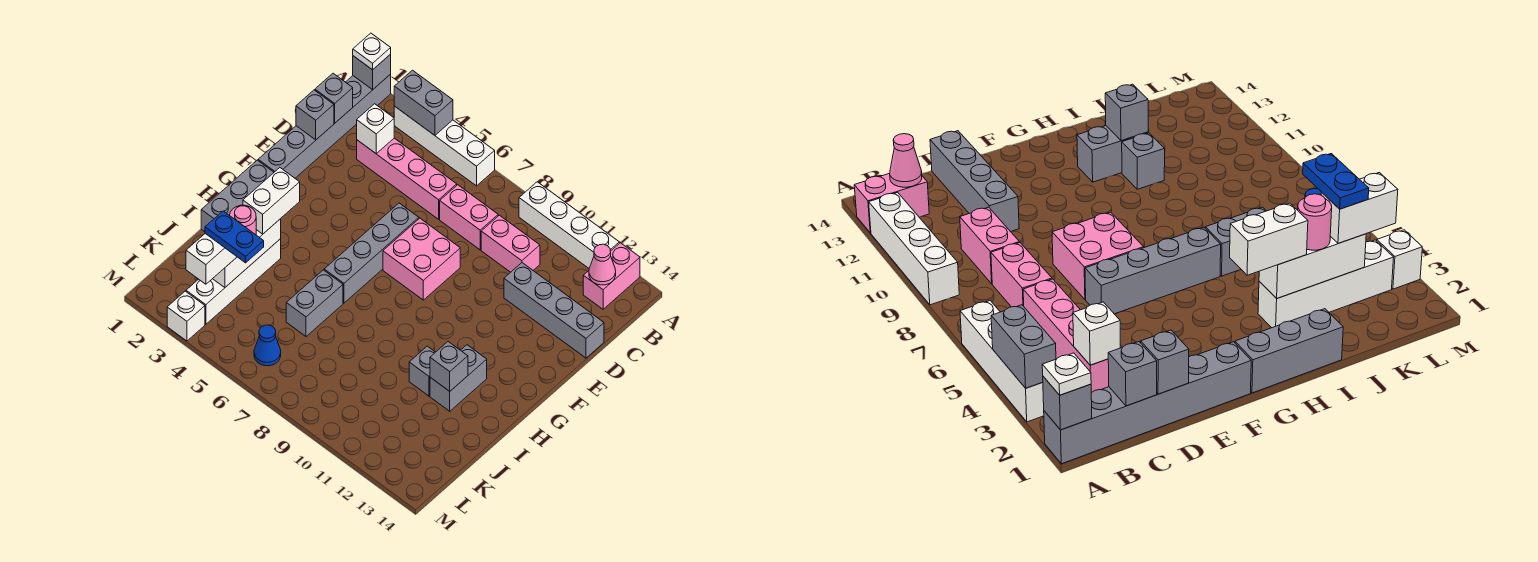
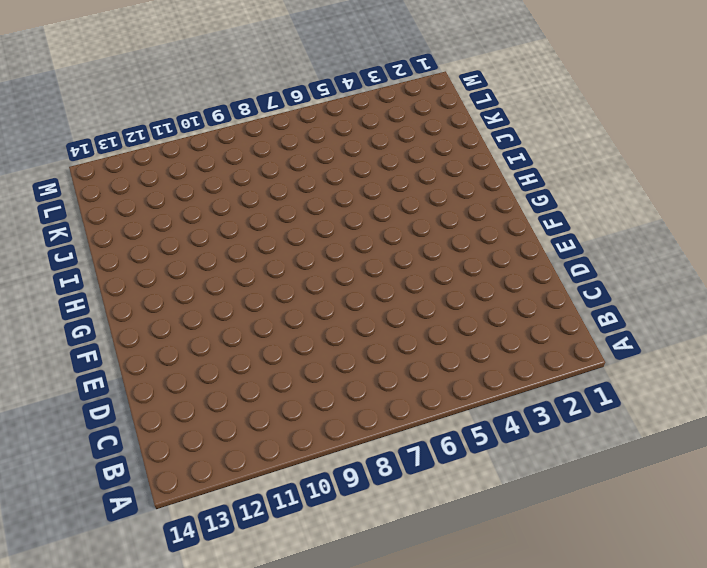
none -> grey brick A1:F1 level 1
none -> white brick A3:A6 level 1
none -> white brick A9:A12 level 1
none -> pink brick A13:B13 level 1

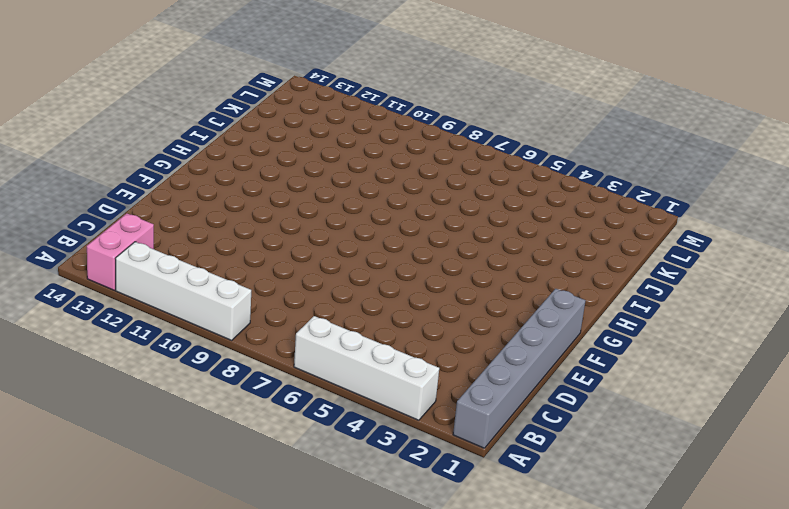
none -> pink brick C3:C6 level 1
none -> pink brick C7:C8 level 1
none -> pink brick C9:C10 level 1
none -> grey brick D11:D14 level 1

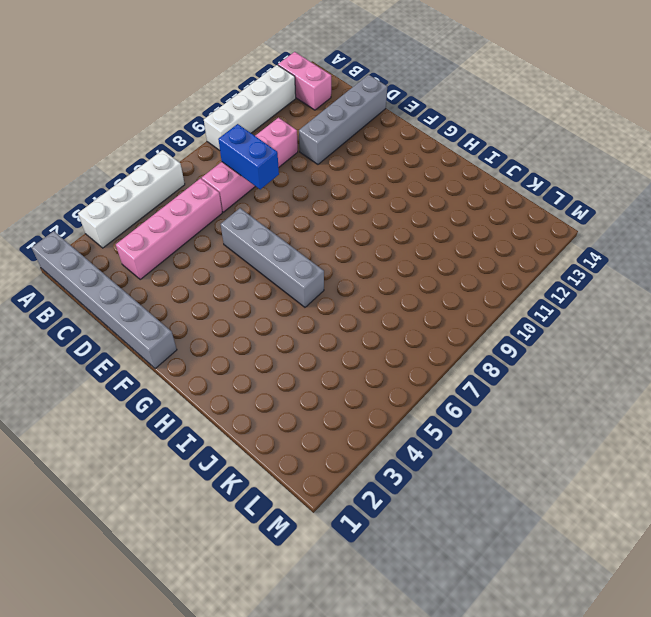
blue brick C8:D8 level 2 -> none
none -> pink brick E7:F8 level 1
none -> grey brick G1:I1 level 1
none -> grey brick H12:I12 level 1
none -> white brick I3:L3 level 1

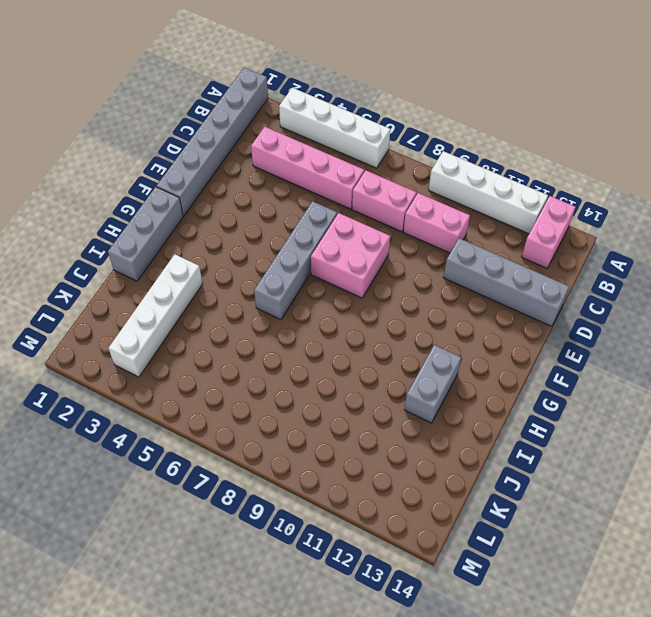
none -> grey brick I6:J6 level 1
none -> grey brick I11 level 1
none -> blue cone L6 level 1
none -> white brick M3 level 1

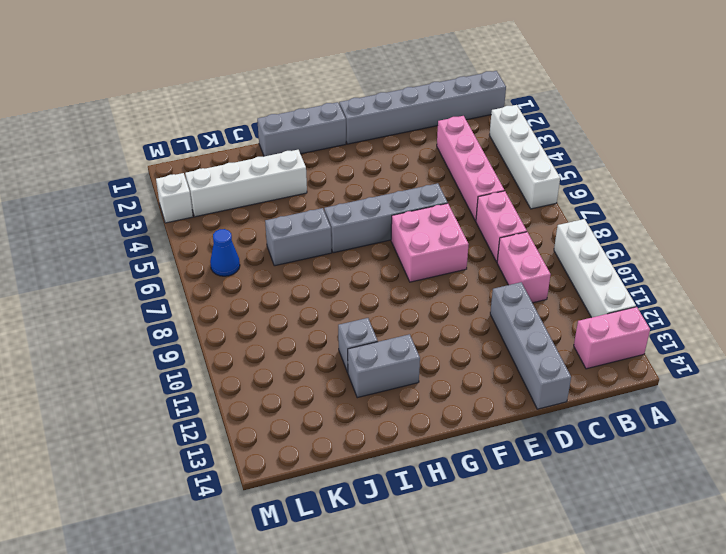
none -> grey brick A1 level 2
none -> grey brick A3:A4 level 2
none -> pink cone B13 level 2
none -> grey brick C1 level 2

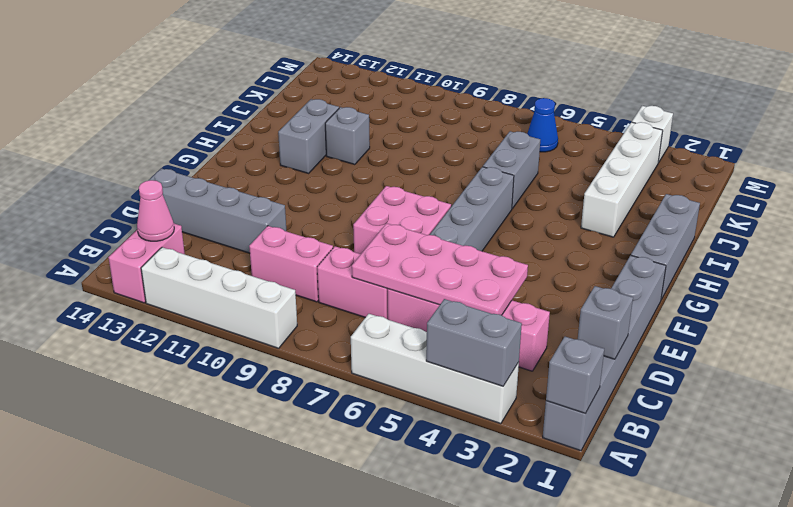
pink plate C4:D7 level 2 -> none
none -> white brick C3 level 2
none -> grey brick D1 level 2
none -> white brick I3:K3 level 2
none -> grey brick I12 level 2

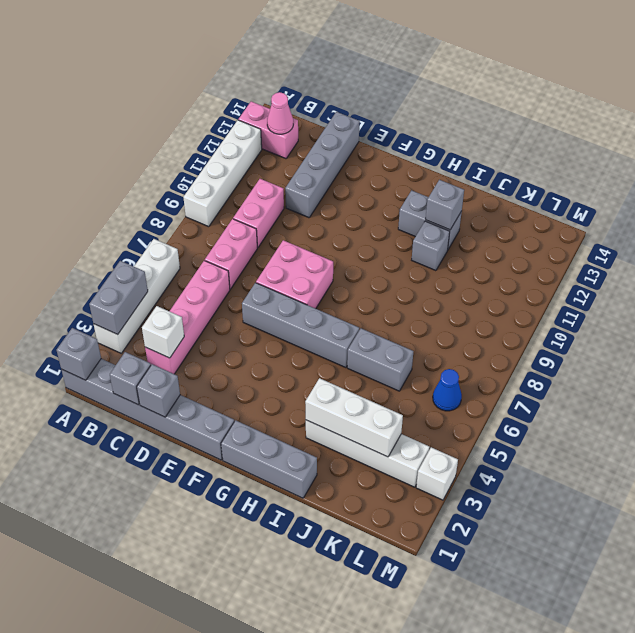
none -> white plate A1 level 3
none -> white brick H3:I3 level 3
none -> pink round brick J3 level 3
none -> white brick K3:L3 level 3

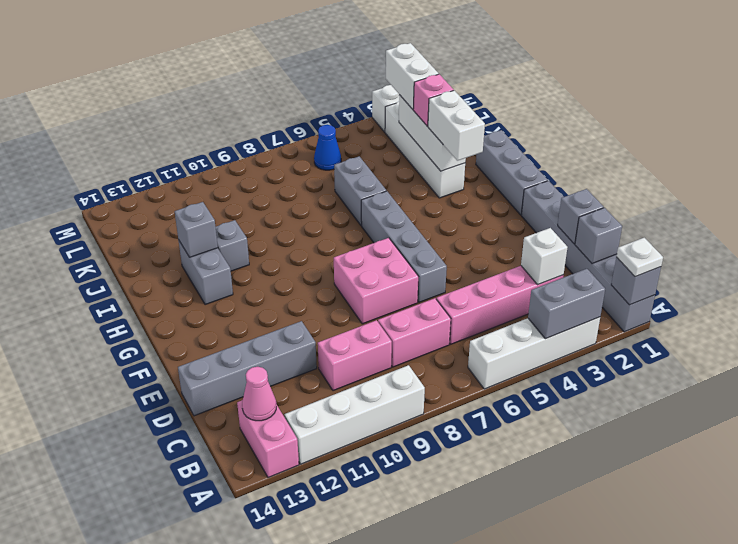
pink brick J3 level 3 -> pink round brick J3 level 3
none -> blue plate K3:K4 level 4

